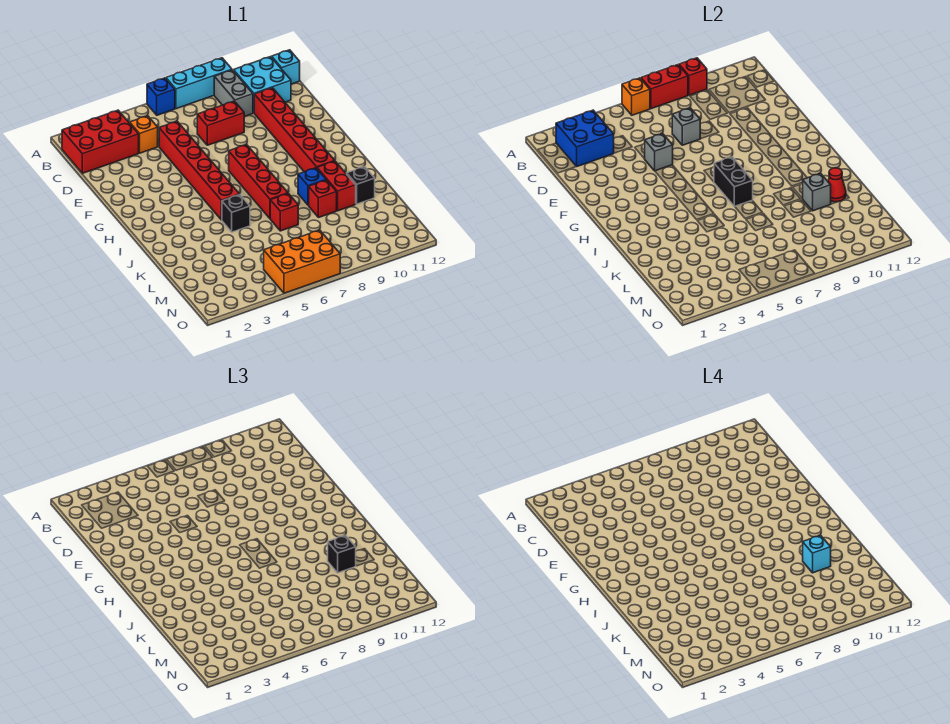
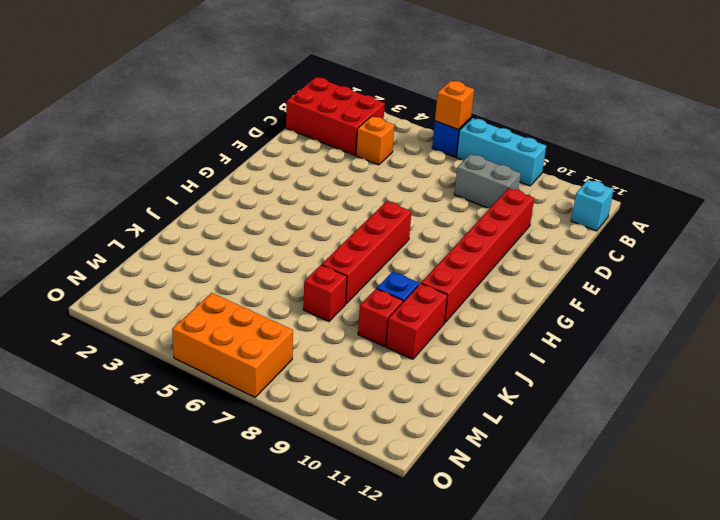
grey brick C8:C9 level 1 -> grey brick B9:C9 level 1
none -> cyan brick B10:C11 level 1
none -> red brick D5:I5 level 1
none -> red brick D7:D8 level 1

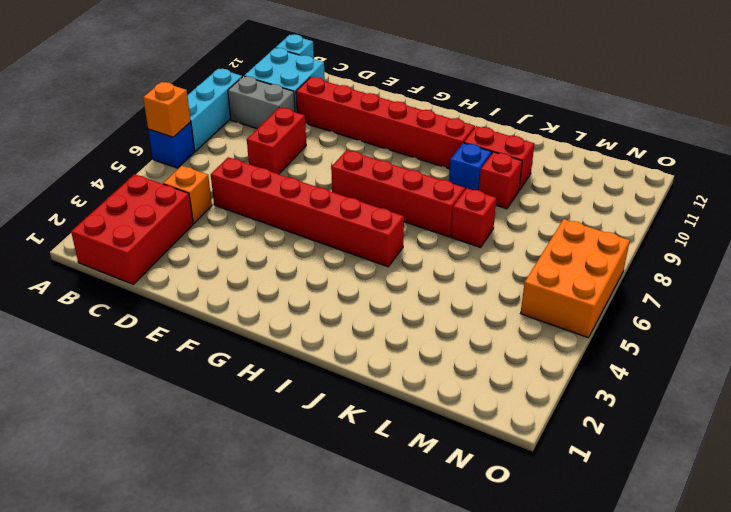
none -> black brick J5 level 1
none -> black brick K11 level 1
none -> red brick A7:A8 level 2

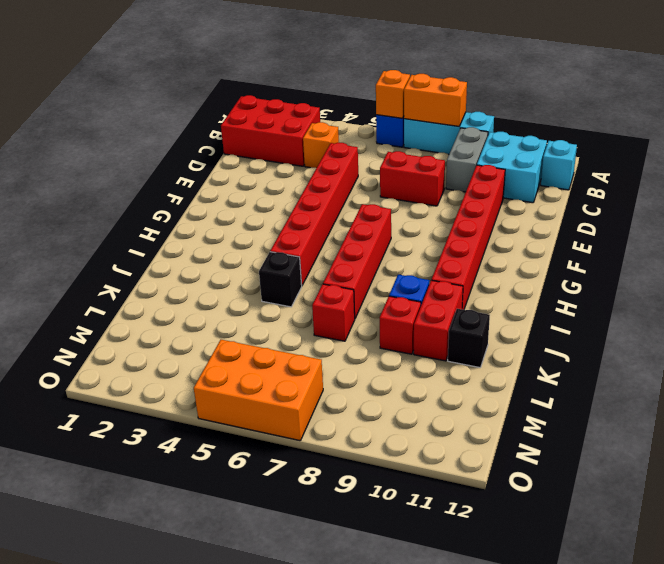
orange brick A7:A8 level 2 -> red brick A7:A8 level 2
none -> red brick A9 level 2
none -> blue brick B2:C3 level 2
none -> grey brick D7 level 2

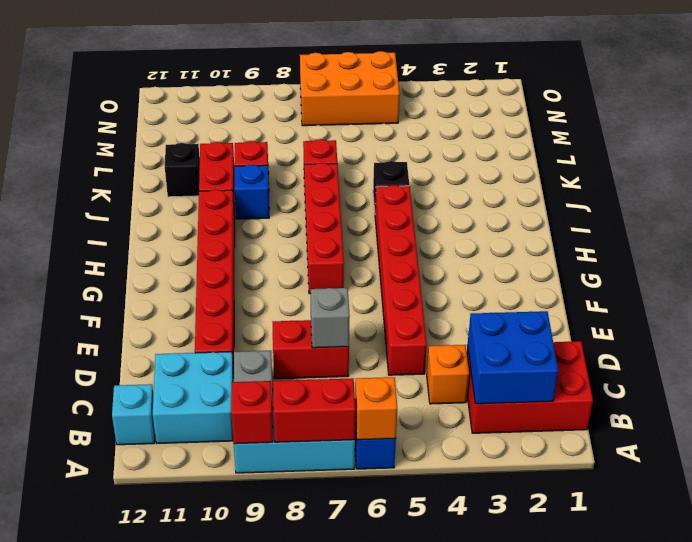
none -> grey brick E5 level 2
none -> black brick H7:I7 level 2
none -> grey brick K10 level 2

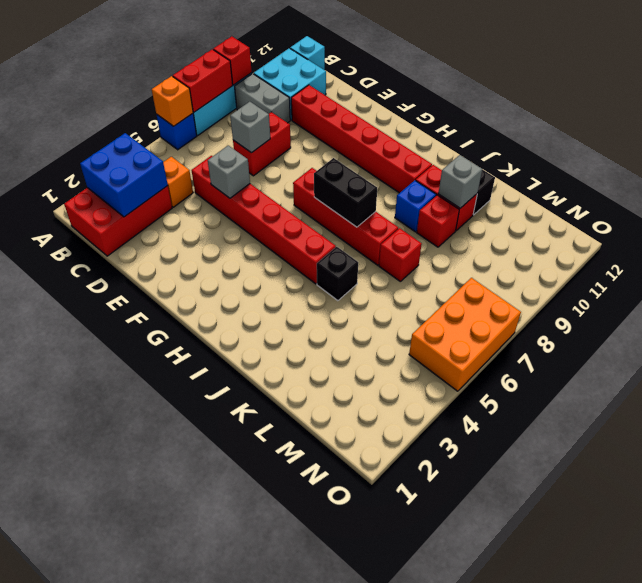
none -> red cone K11 level 2
none -> black brick K10 level 3
none -> cyan brick K10 level 4

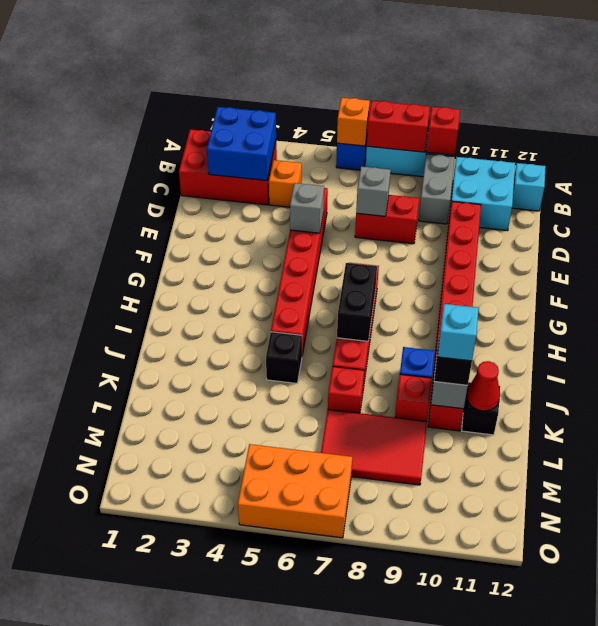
red tile L7:M9 level 1 -> none

